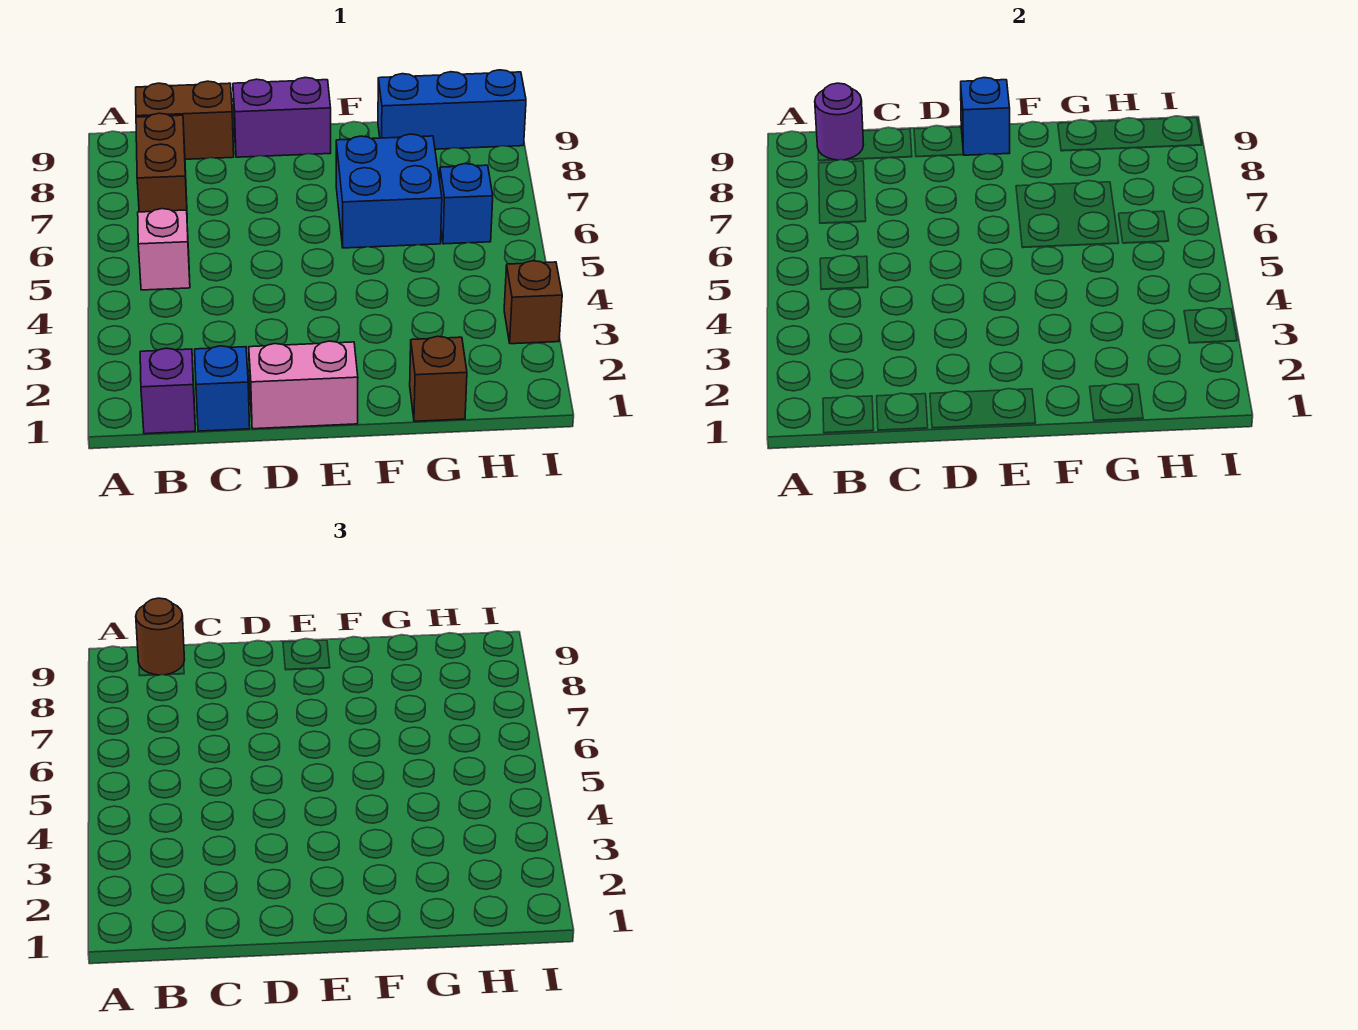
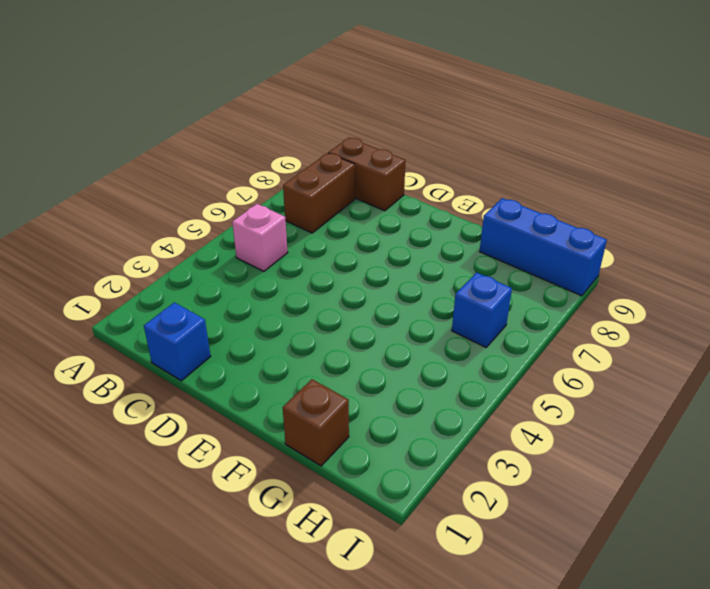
none -> purple brick B1 level 1
none -> pink brick D1:E1 level 1
none -> purple brick D9:E9 level 1

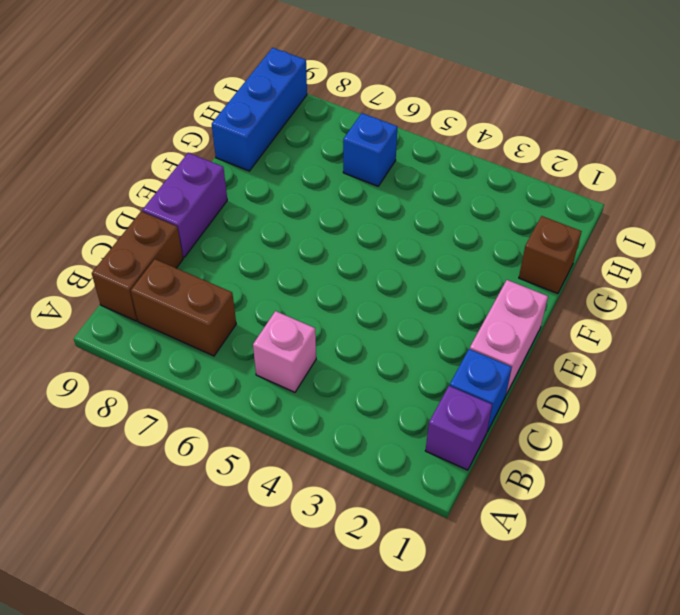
none -> blue brick F6:G7 level 1
none -> brown brick I3 level 1
none -> purple round brick B9 level 2

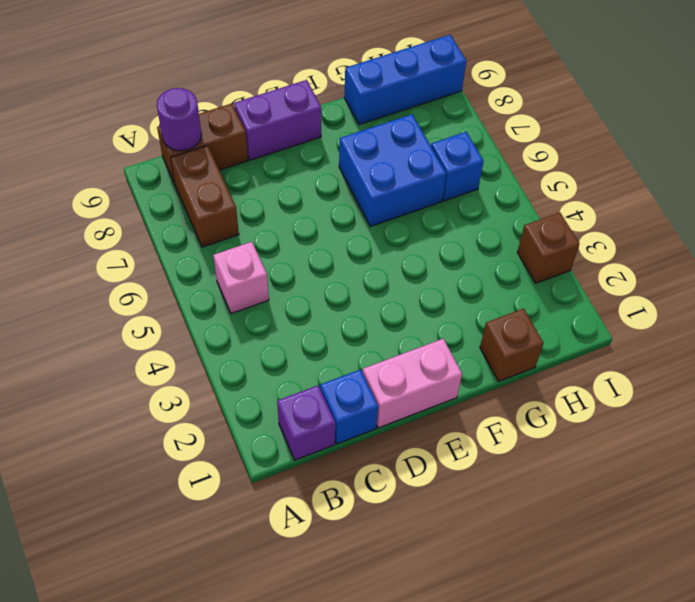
none -> blue brick E9 level 2
none -> brown round brick B9 level 3

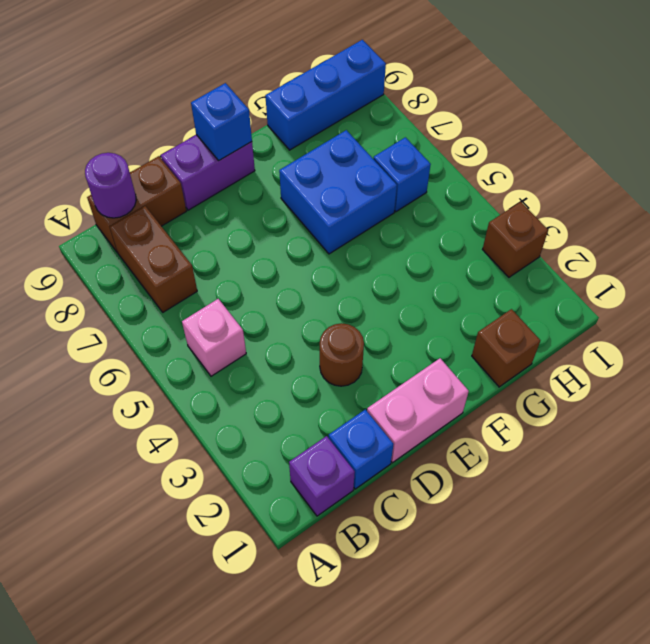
brown round brick D3 level 1 -> brown round brick B9 level 3

